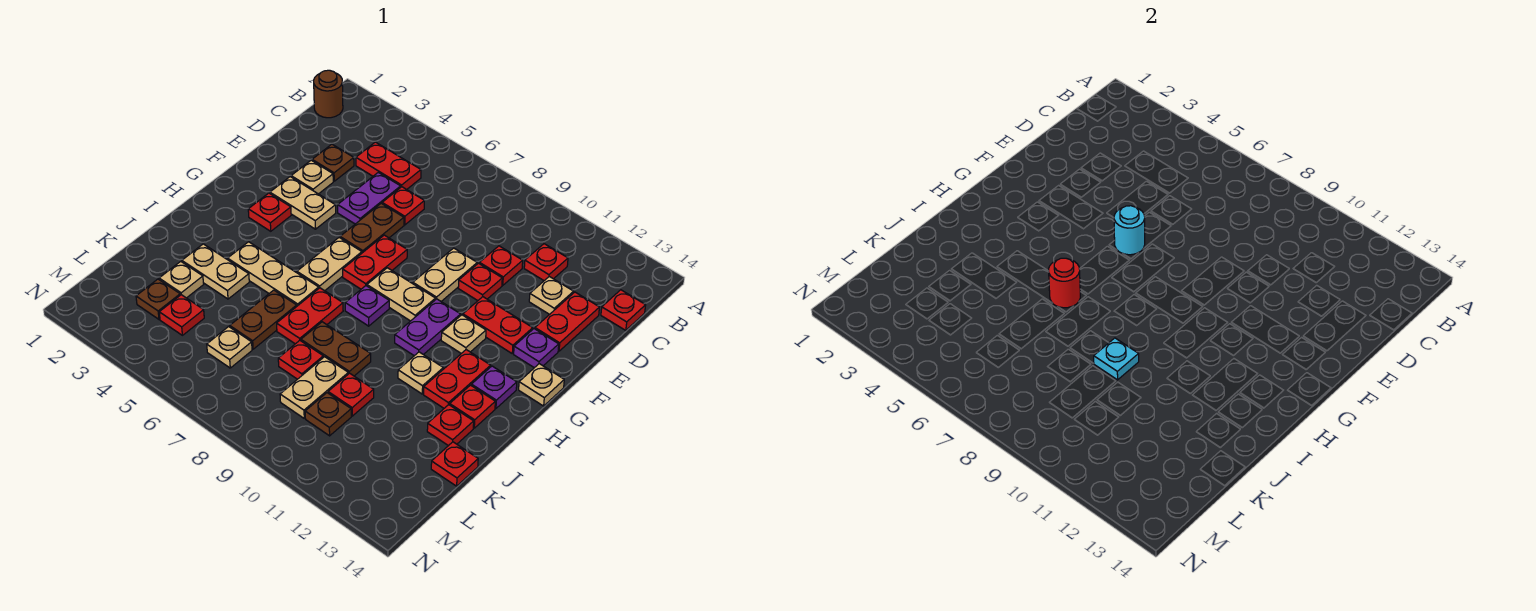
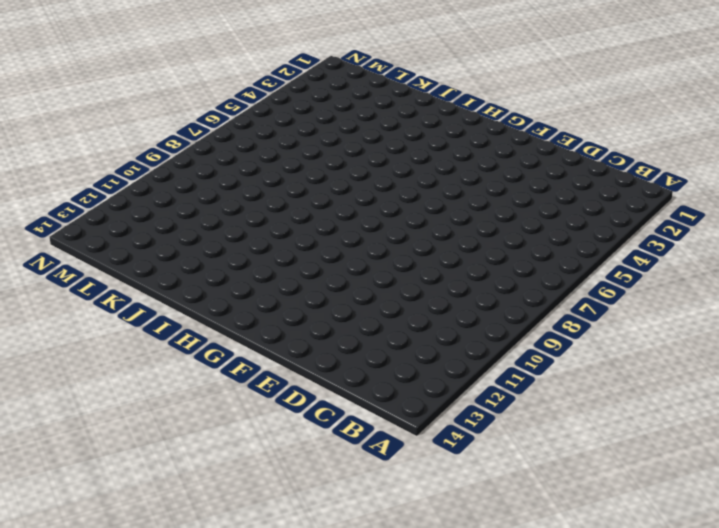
none -> brown round brick B1 level 1
none -> red plate C4:C5 level 1
none -> red plate C11 level 1
none -> red plate C14 level 1

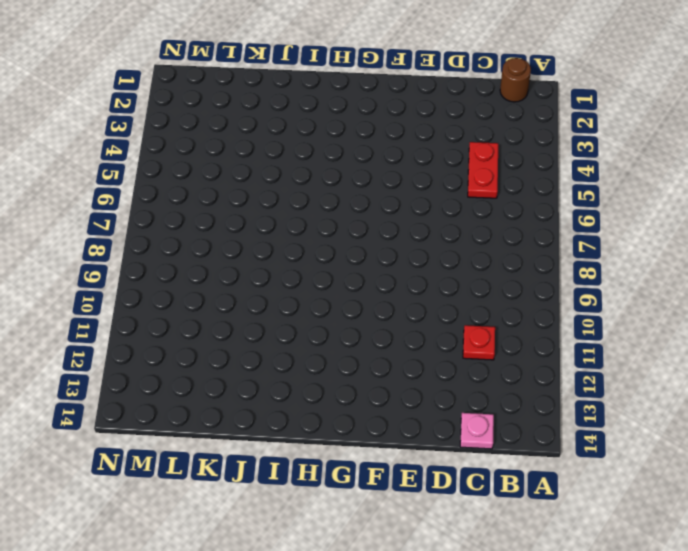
pink plate C14 level 1 -> red plate C14 level 1
none -> brown plate D3 level 1
none -> purple plate D5:E5 level 1
none -> red plate D6 level 1
none -> red plate D10 level 1

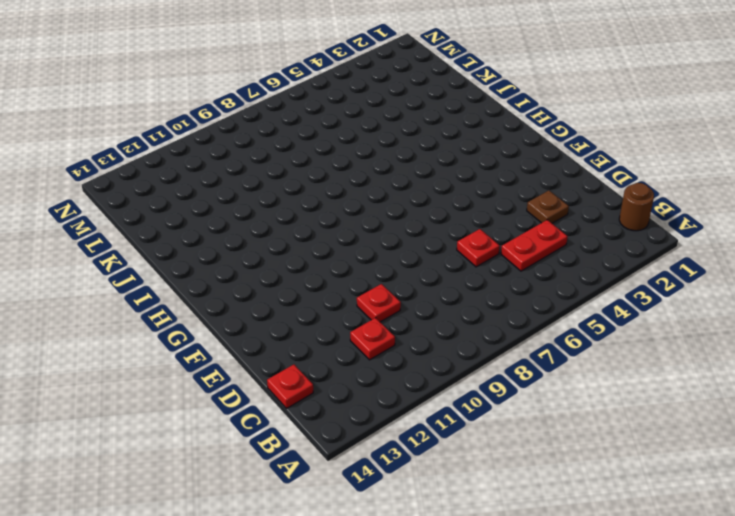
none -> purple plate D5:E5 level 1
none -> tan plate D12 level 1
none -> red plate D13:E13 level 1
none -> tan plate E3 level 1

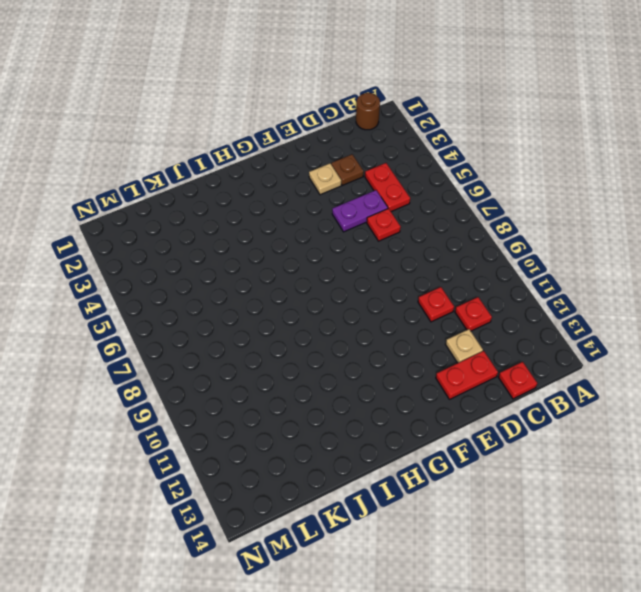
none -> brown plate E6:F6 level 1
none -> tan plate E9:F9 level 1
none -> red plate E10 level 1
none -> tan plate F3:F4 level 1

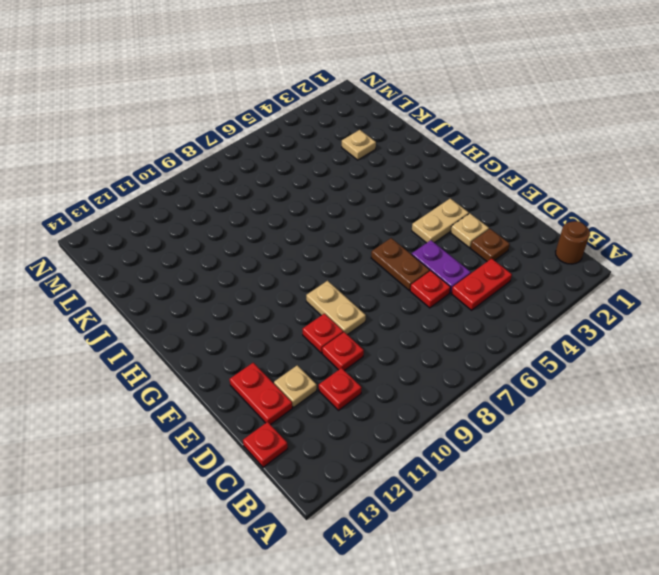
none -> red plate F7:G7 level 1
none -> red plate F11:F12 level 1
none -> purple plate F13 level 1
none -> red plate G3 level 1

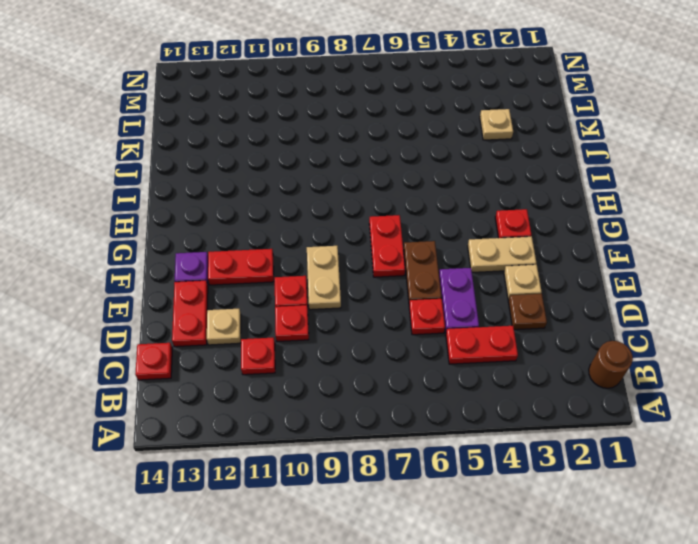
none -> tan plate G6:H6 level 1
none -> tan plate G8:G9 level 1
none -> purple plate G10:H10 level 1
none -> tan plate G11 level 1

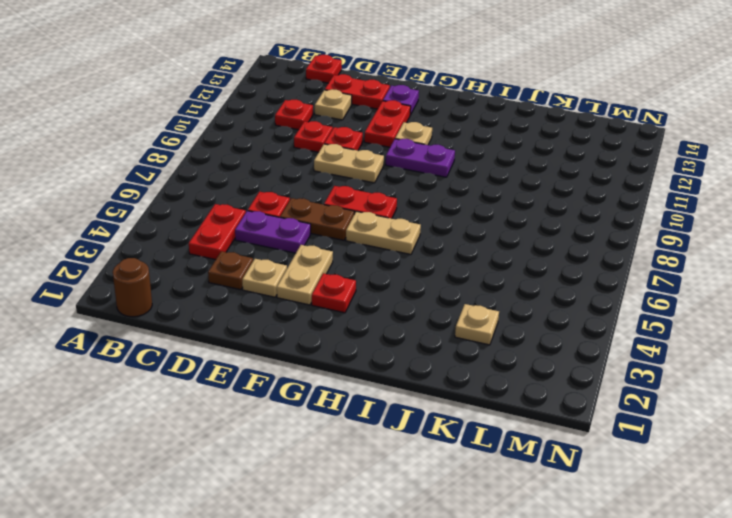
none -> tan plate G8:G9 level 1
none -> tan plate G14 level 1
none -> purple plate H8 level 1
none -> red plate H12:I12 level 1

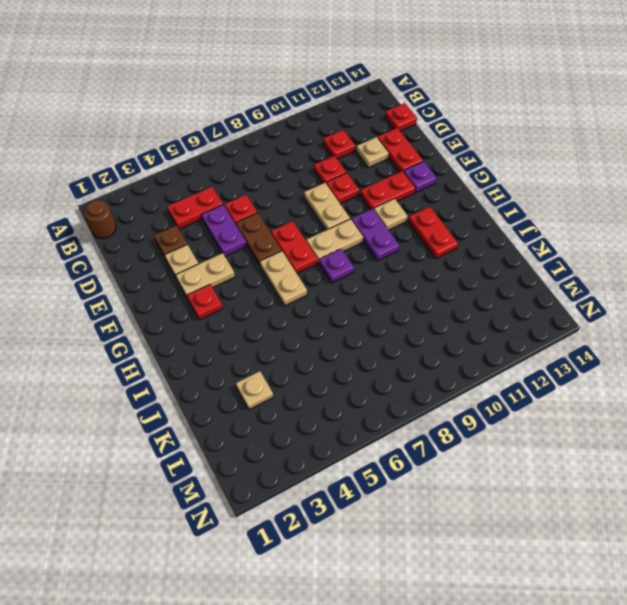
none -> tan plate G14 level 1
none -> purple plate H13 level 1
none -> tan plate I4:I6 level 1
none -> red plate I7:J7 level 1

